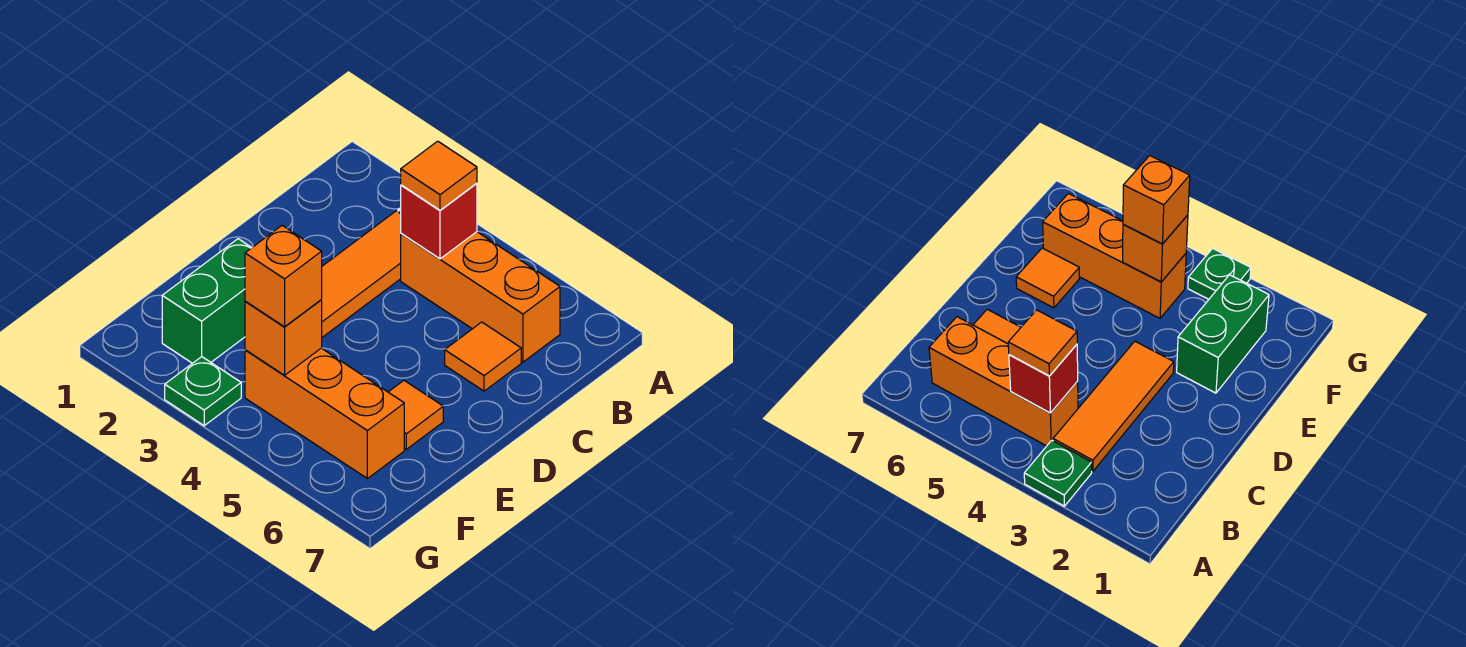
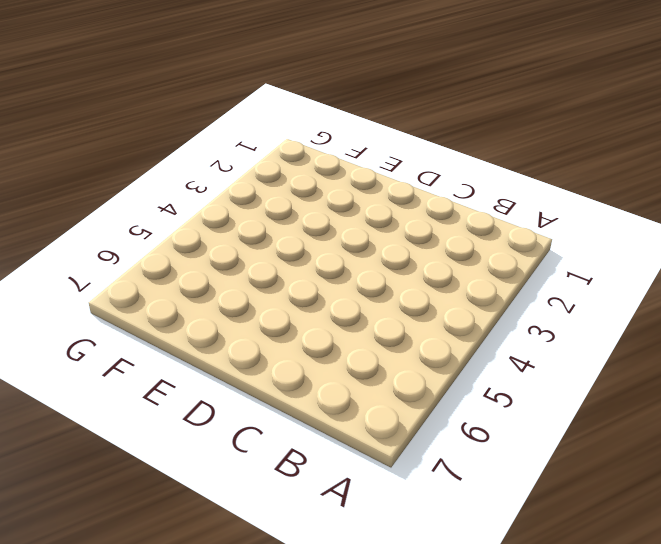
none -> green plate A3 level 1
none -> orange tile B3:D3 level 1
none -> orange brick B4:B6 level 1

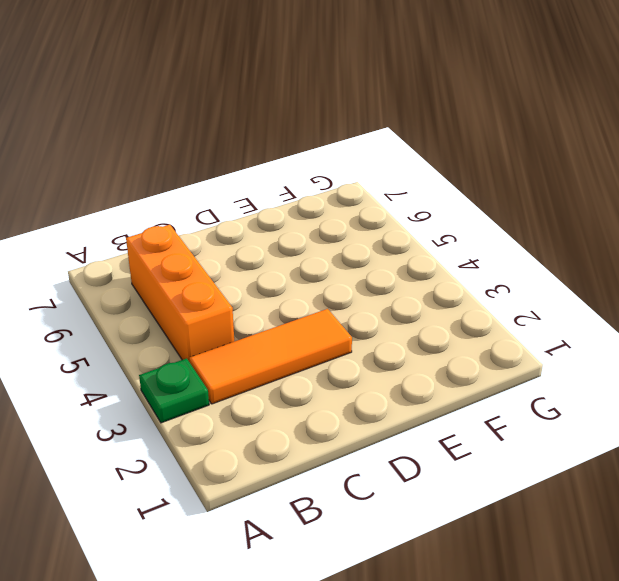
none -> orange tile C6 level 1
none -> green brick E2:F2 level 1
none -> orange tile E6 level 1

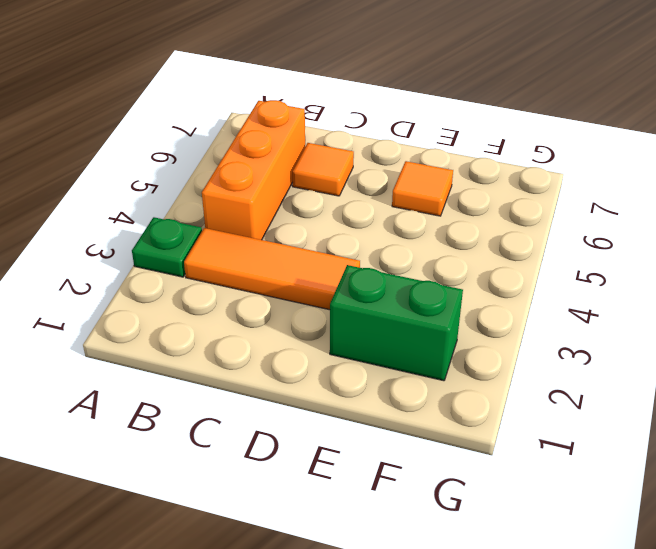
none -> orange brick F4:F6 level 1
none -> green plate G3 level 1
none -> red brick B4 level 2

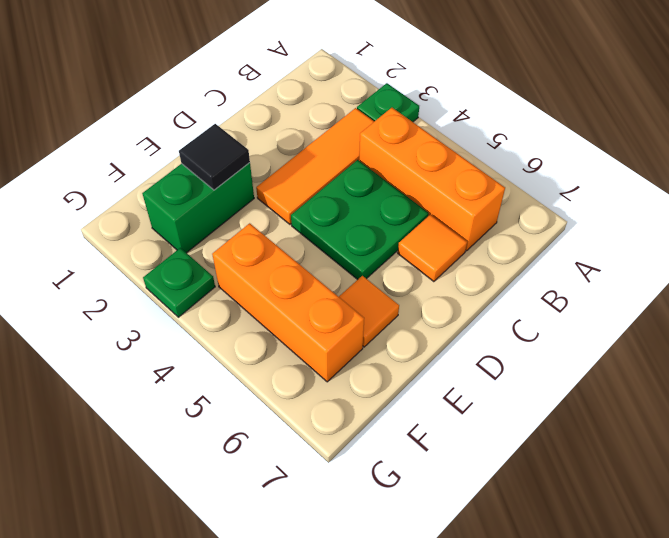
green plate C4:D5 level 1 -> none
black tile E2 level 2 -> none
none -> red brick B4 level 2
none -> orange brick F4 level 2
none -> orange tile B4 level 3

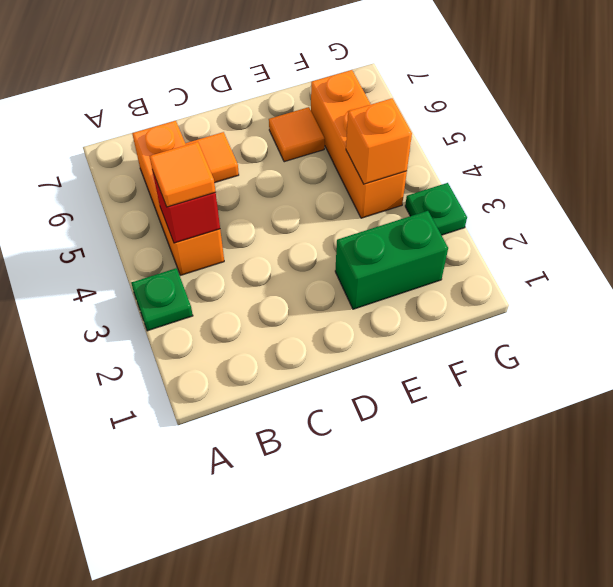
none -> orange tile B3:D3 level 1
none -> orange brick F4 level 3

